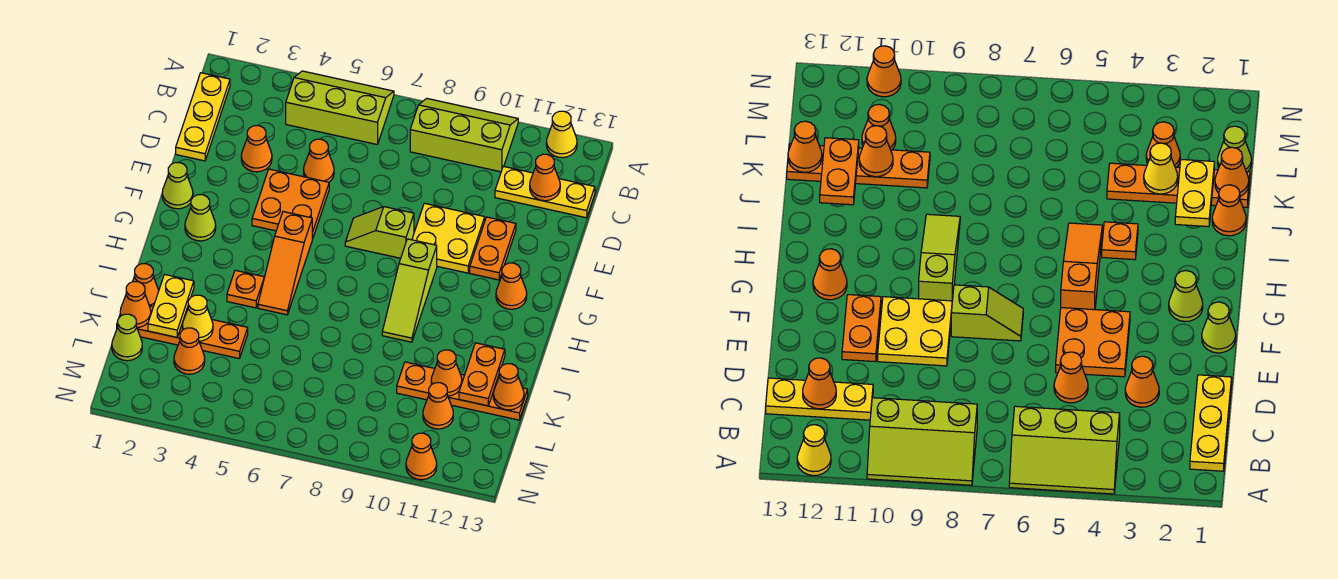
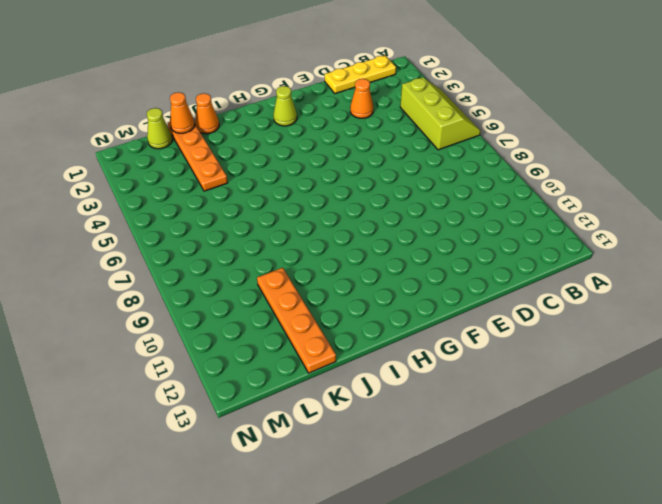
none -> lime slope A8:B10 level 1 top B
none -> yellow cone A12 level 1
none -> yellow plate C11:C13 level 1
none -> orange cone D5 level 1

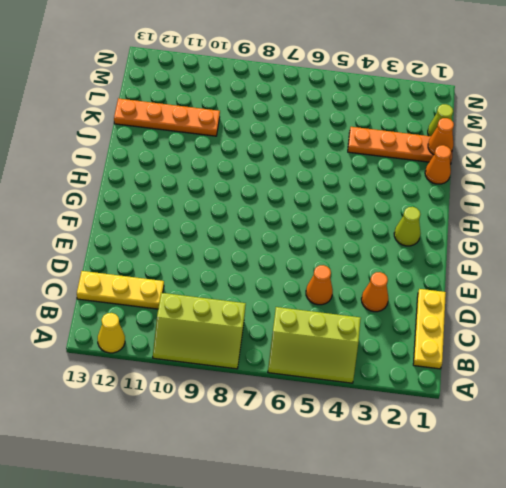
none -> orange plate E4:F5 level 1
none -> yellow plate E9:F10 level 1
none -> orange plate E11:F11 level 1
none -> lime cone F1 level 1

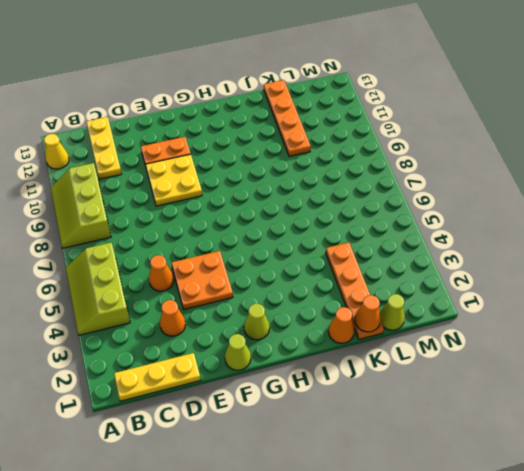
none -> lime slope F7:F8 level 1 top 8
none -> orange slope G5:I5 level 1 top G
none -> lime slope G9:I9 level 1 top G
none -> orange cone G12 level 1

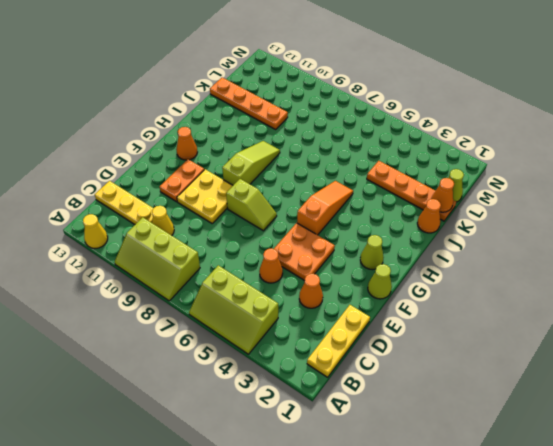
yellow cone C10 level 1 -> yellow cone K3 level 2
none -> orange plate I4 level 1
none -> orange cone L3 level 1
none -> orange cone L11 level 1
none -> orange cone N11 level 1

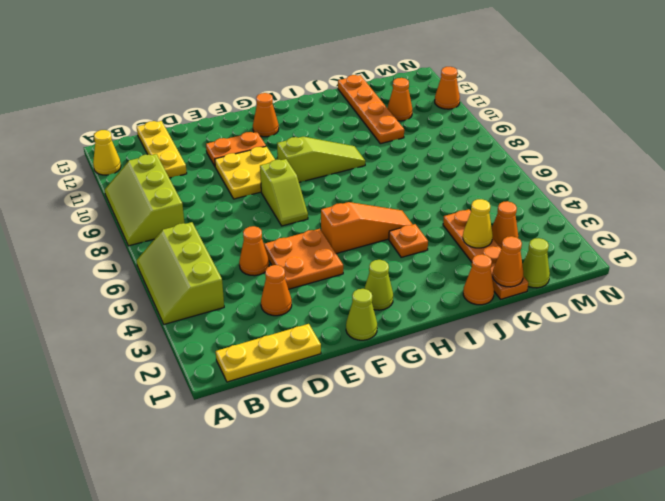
none -> orange cone C12 level 2
none -> yellow plate J2:K2 level 2
none -> orange plate J12:K12 level 2
none -> orange cone K11 level 2

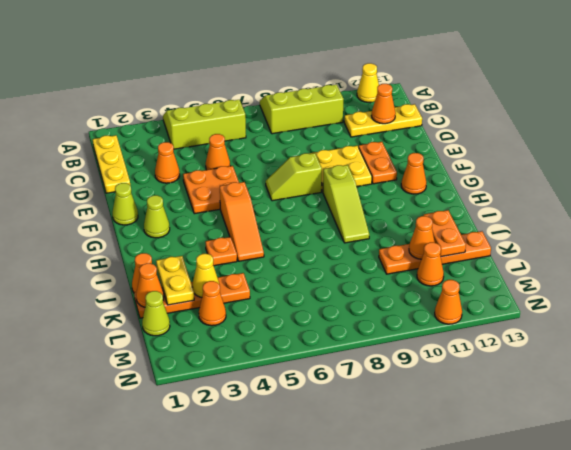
none -> orange cone K13 level 2

